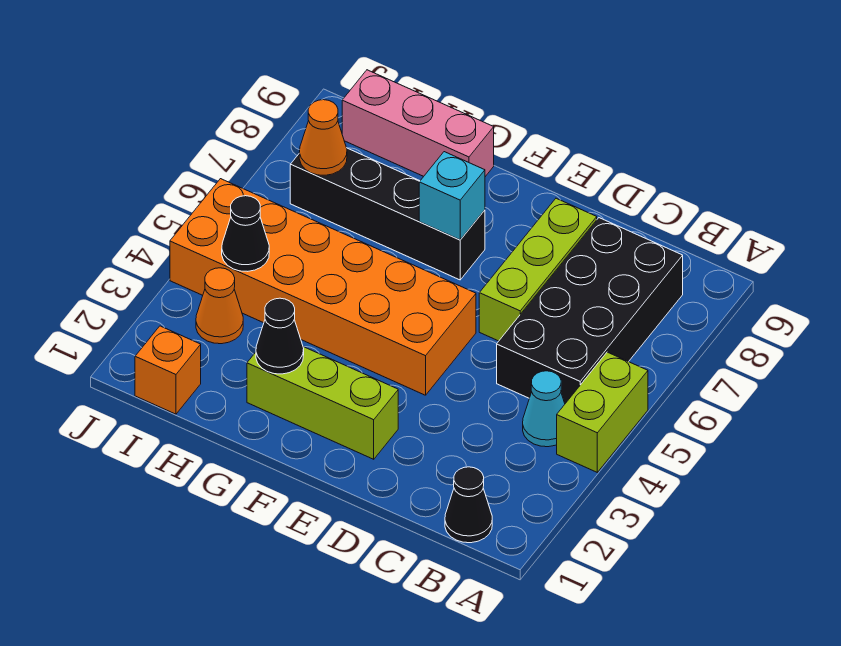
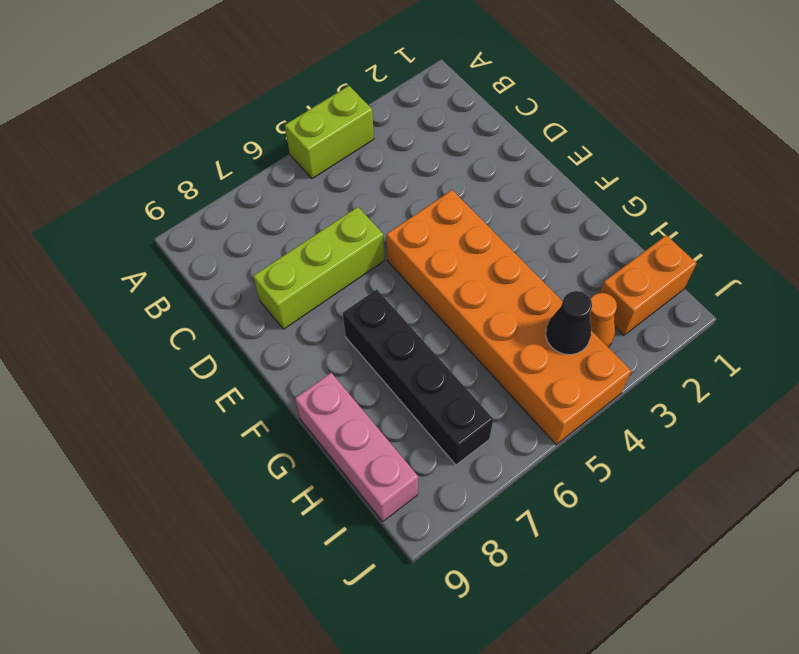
orange brick I1:I2 level 1 -> orange brick I1 level 1
none -> black cone B1 level 1
none -> cyan cone B4 level 1
none -> black brick B5:C8 level 1

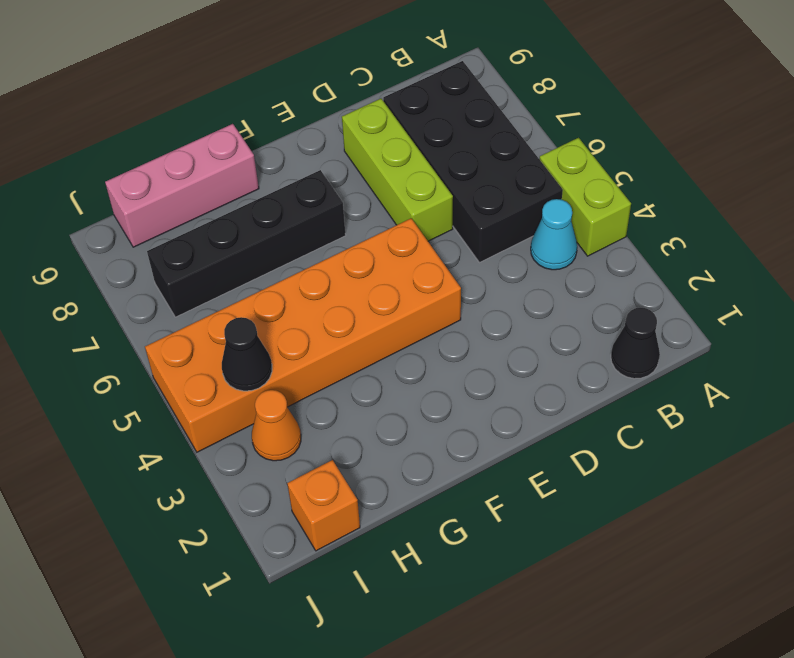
none -> lime brick E2:G2 level 1
none -> cyan brick F7 level 2
none -> black cone G2 level 2

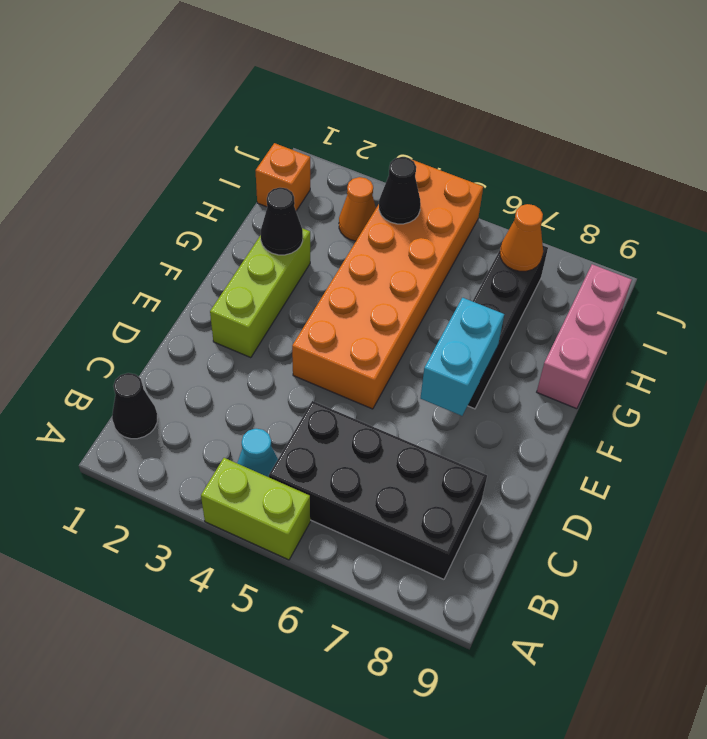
cyan brick E7:F7 level 2 -> cyan brick F7 level 2
none -> lime brick D6:D8 level 1

